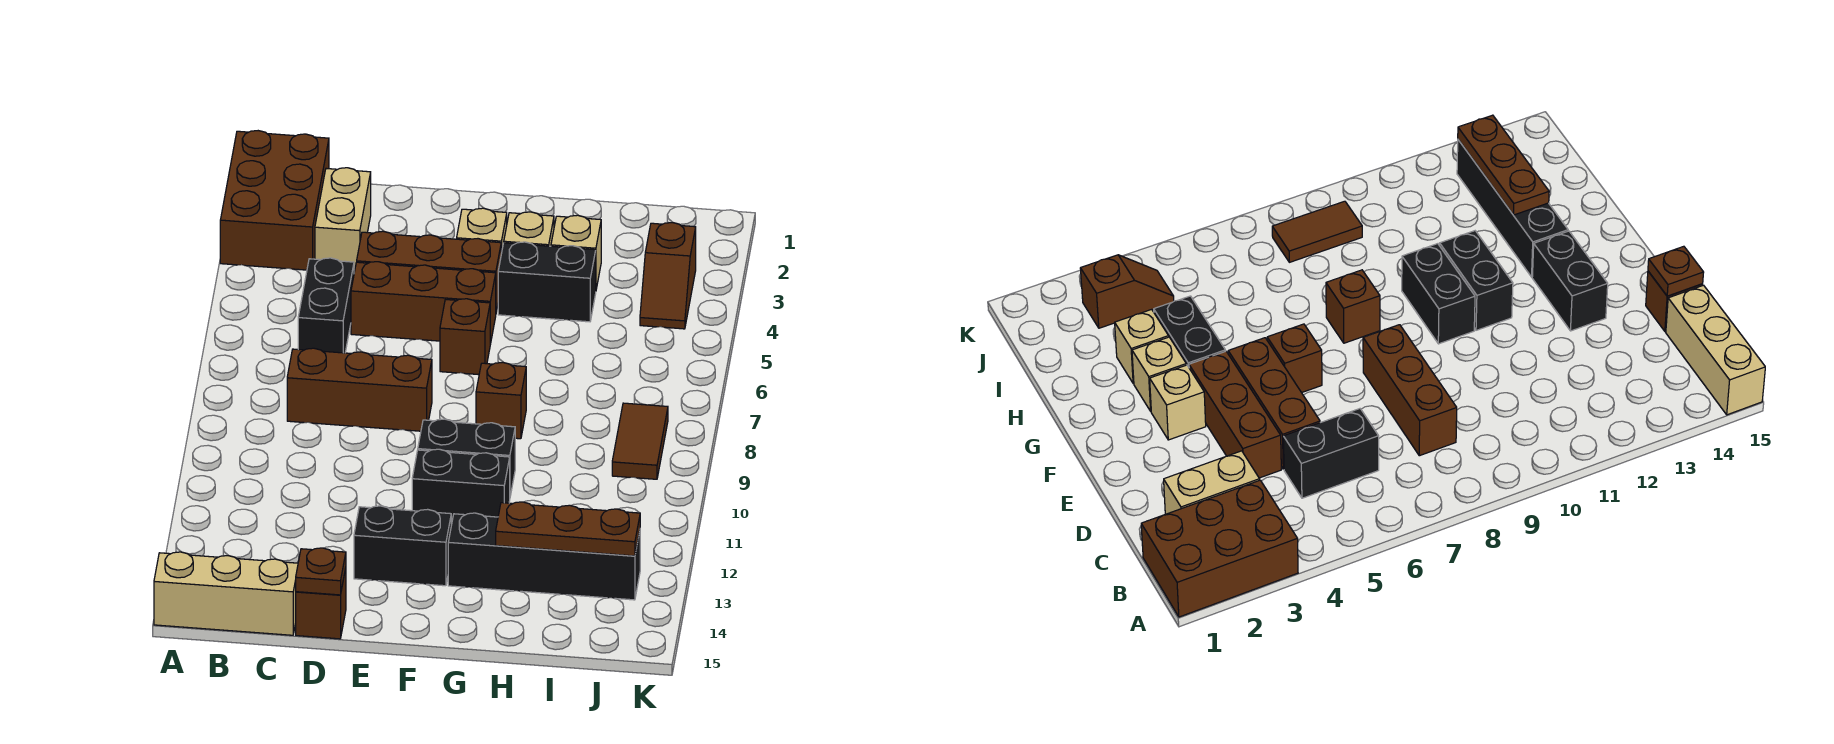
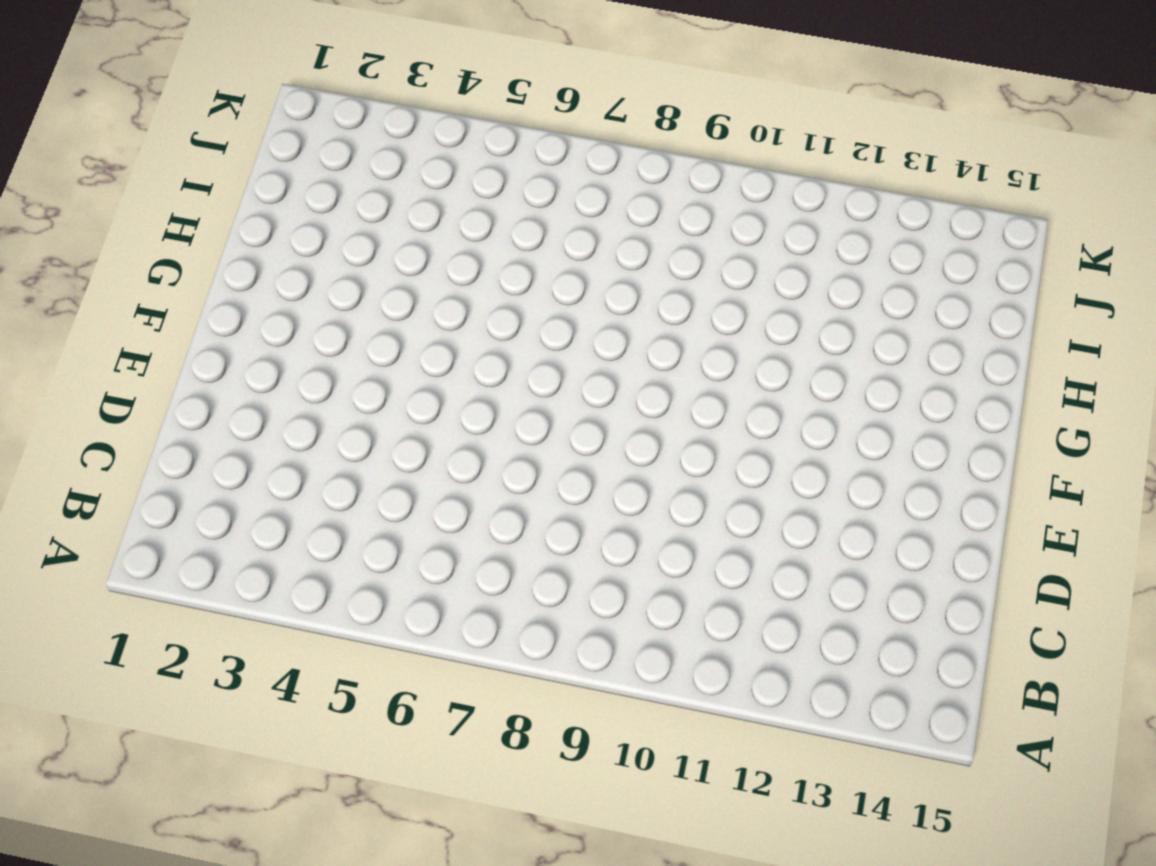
none -> brown brick A1:B3 level 1
none -> tan brick A15:C15 level 1
none -> tan brick C2:C3 level 1

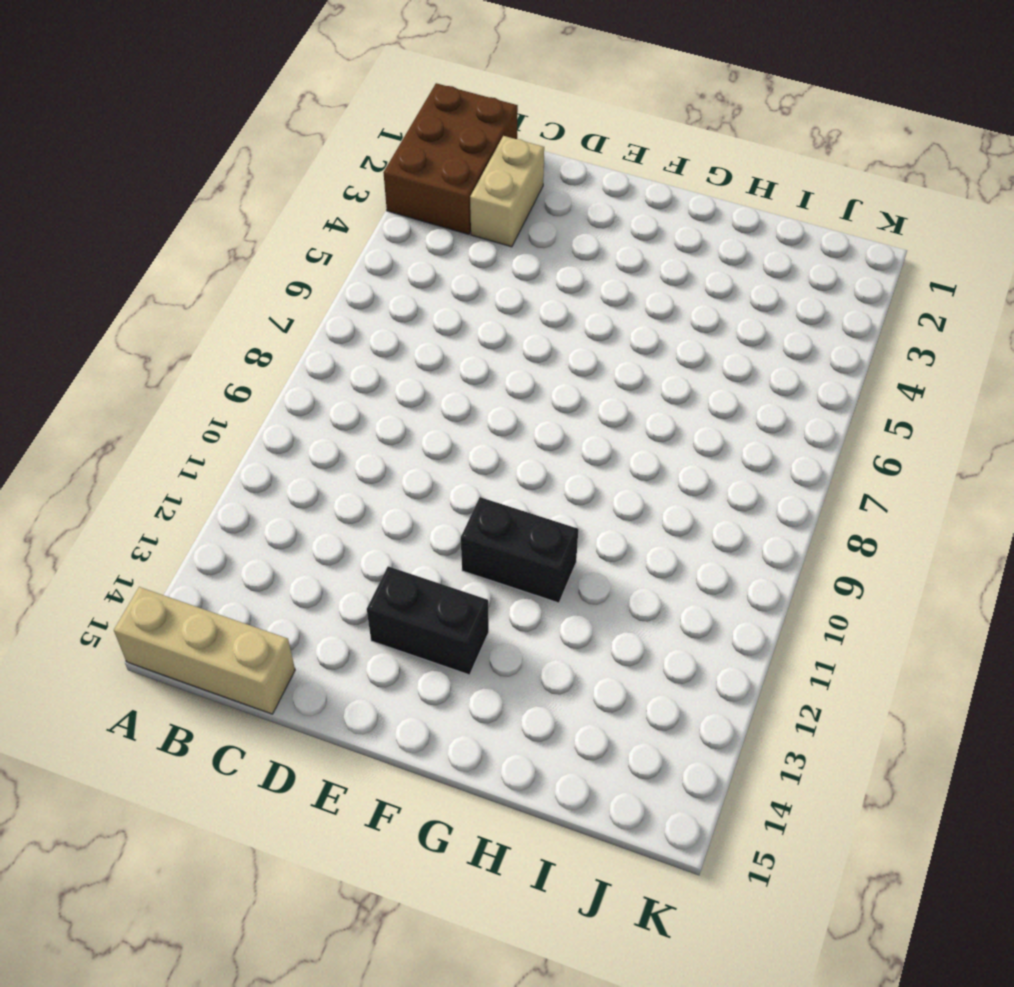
none -> black brick C5:C6 level 1
none -> brown brick C8:E8 level 1
none -> brown brick D4:F4 level 1

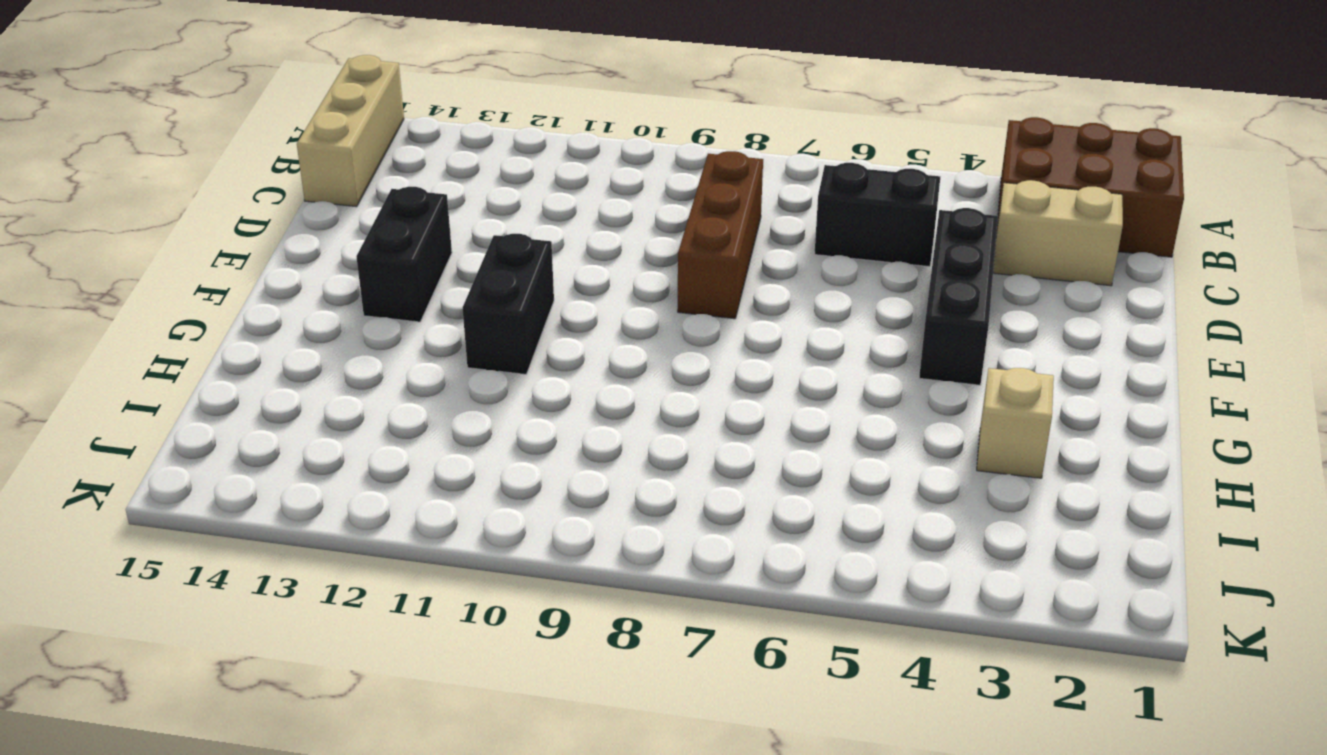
black brick D4:F4 level 1 -> brown brick D4:F4 level 1
none -> brown brick D5:F5 level 1
none -> brown brick D15 level 1
none -> tan brick F3 level 1

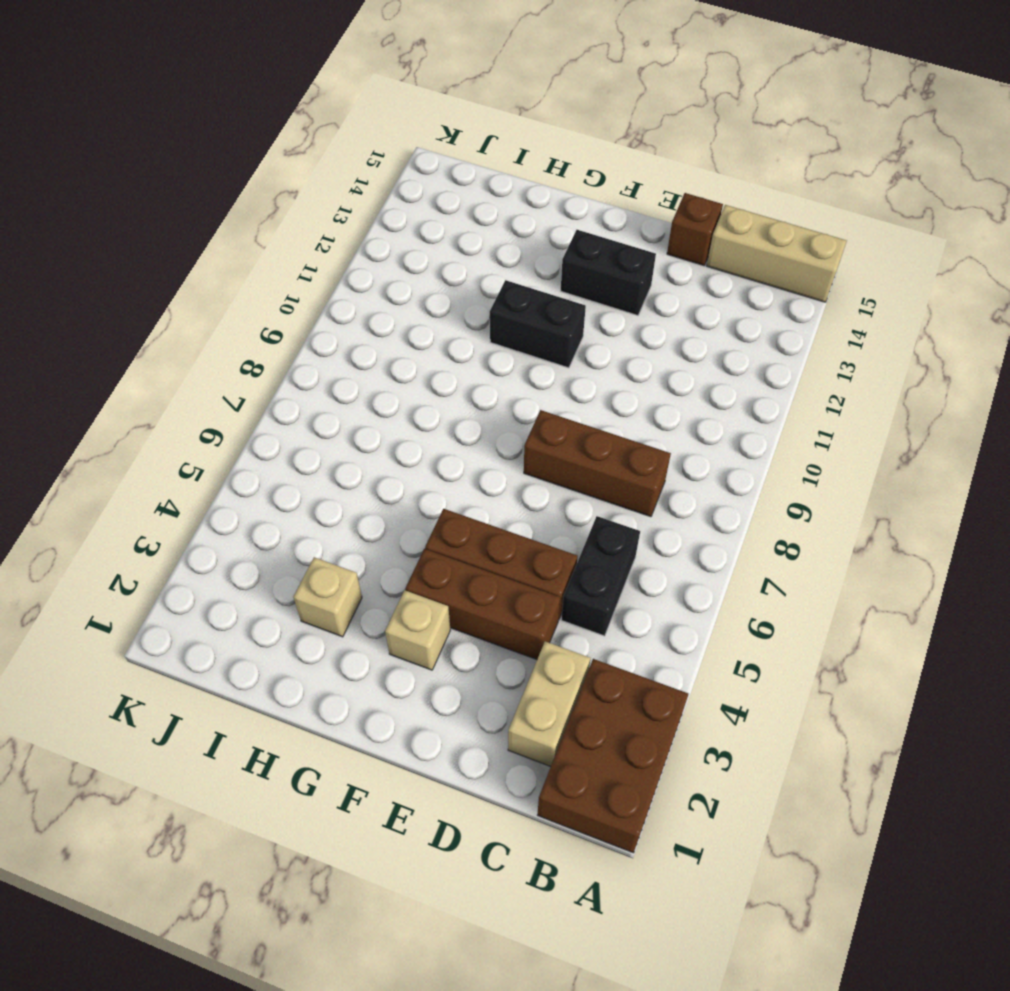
none -> brown brick F6 level 1
none -> black brick F10:G10 level 1
none -> tan brick G3 level 1

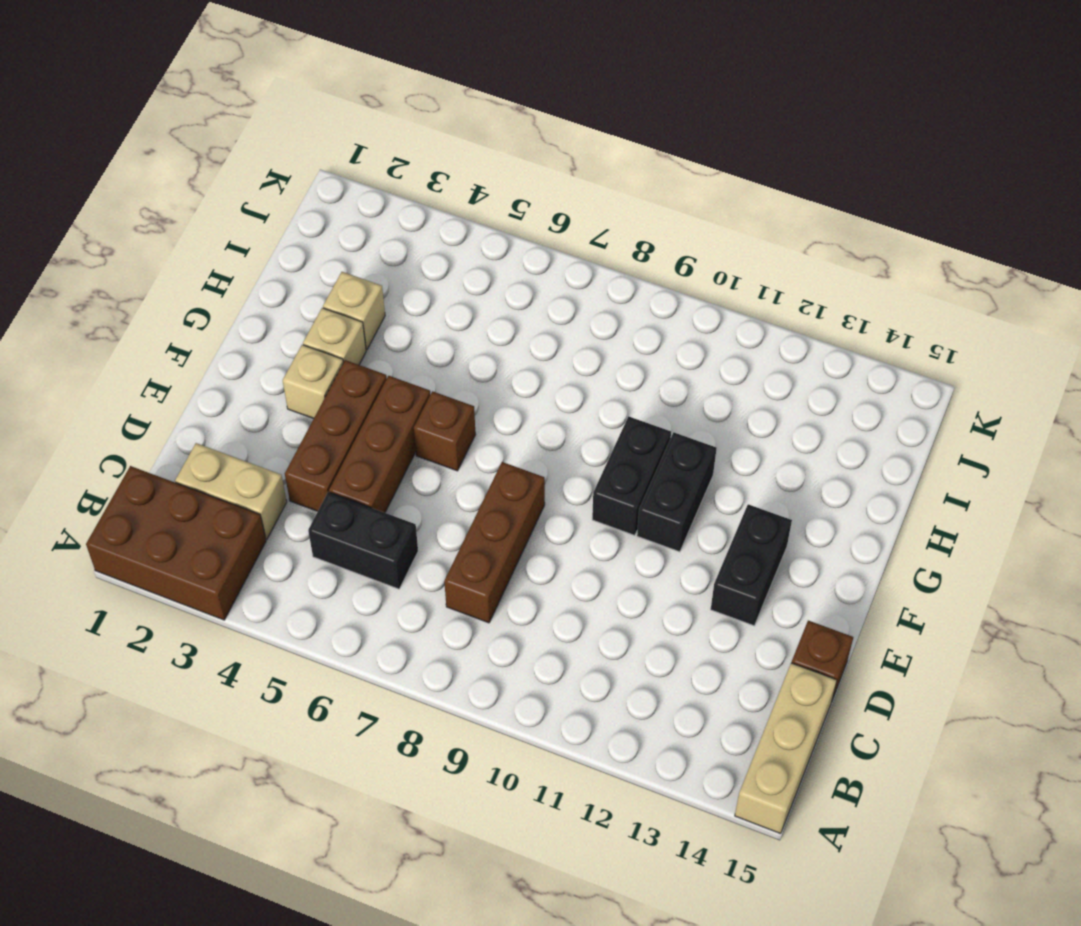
none -> black brick G4:H4 level 1
none -> brown brick G8 level 1
none -> black brick G13:J13 level 1

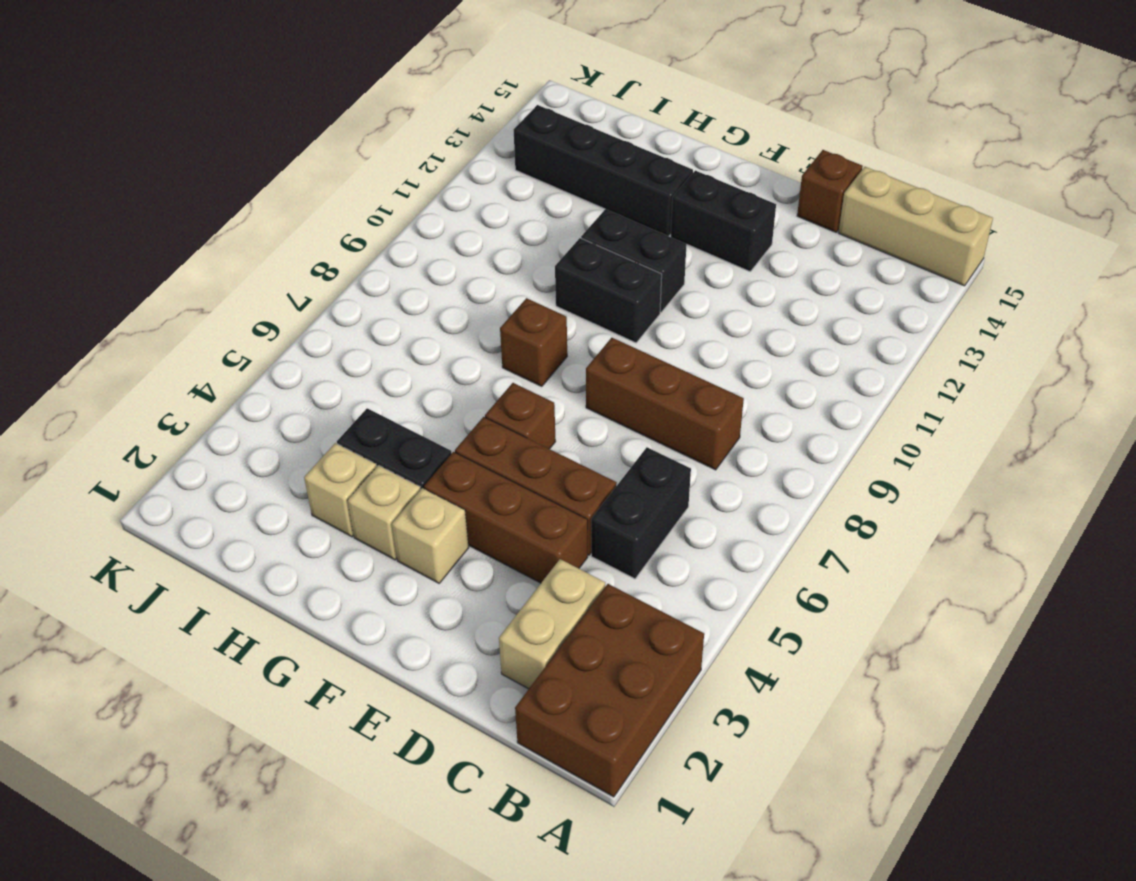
none -> brown slope J3:J4 level 1 top 3
none -> brown tile J8:J9 level 1
none -> brown plate D15 level 2

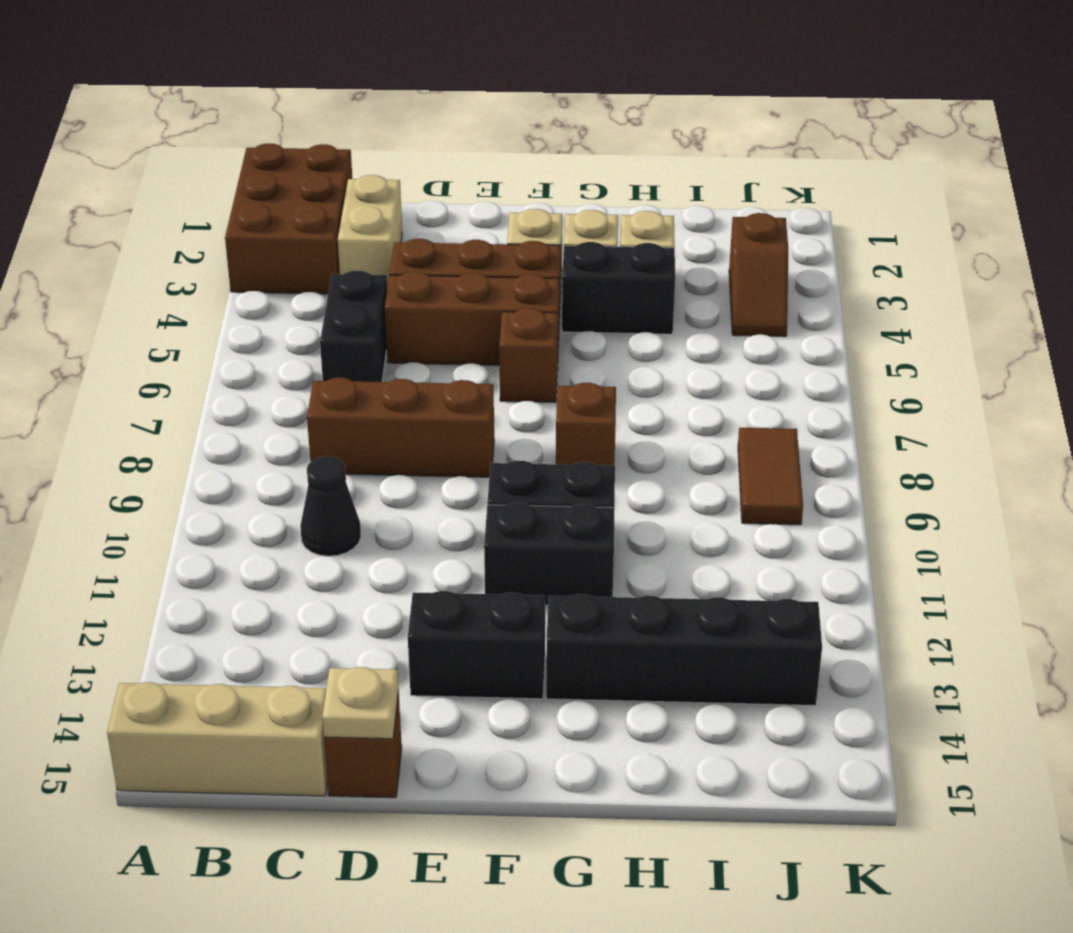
black cone C10 level 1 -> none
tan plate D15 level 2 -> brown plate D15 level 2
none -> brown plate H13:J13 level 2

